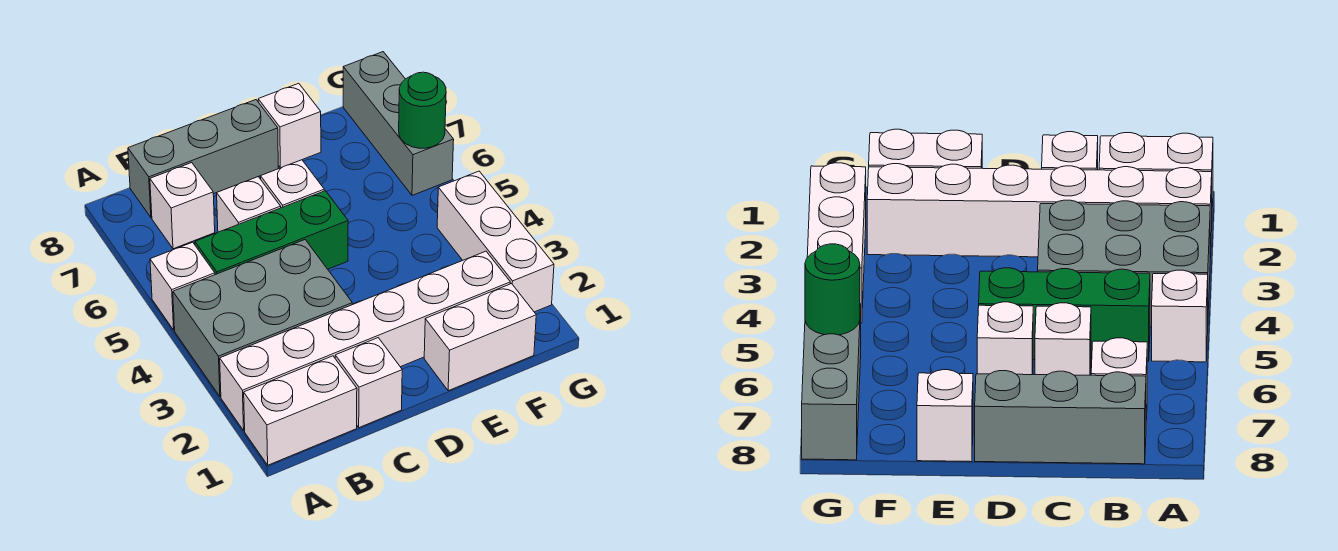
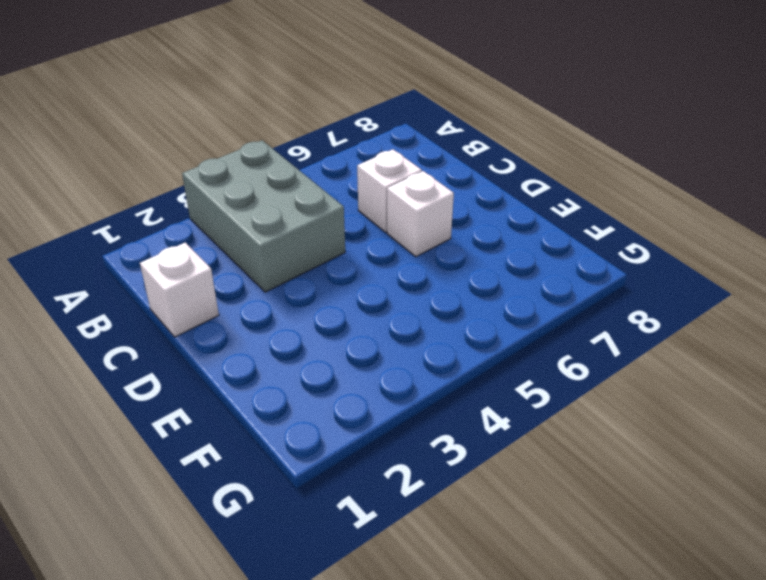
none -> white brick A1:B1 level 1
none -> white brick A2:F2 level 1
none -> white brick A5 level 1

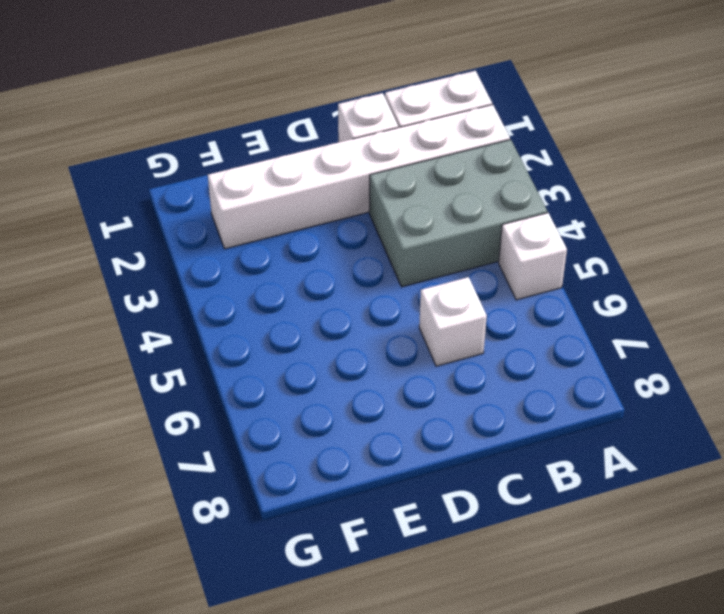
none -> green brick B5:D5 level 1
none -> white brick B7 level 1
none -> grey brick B8:D8 level 1

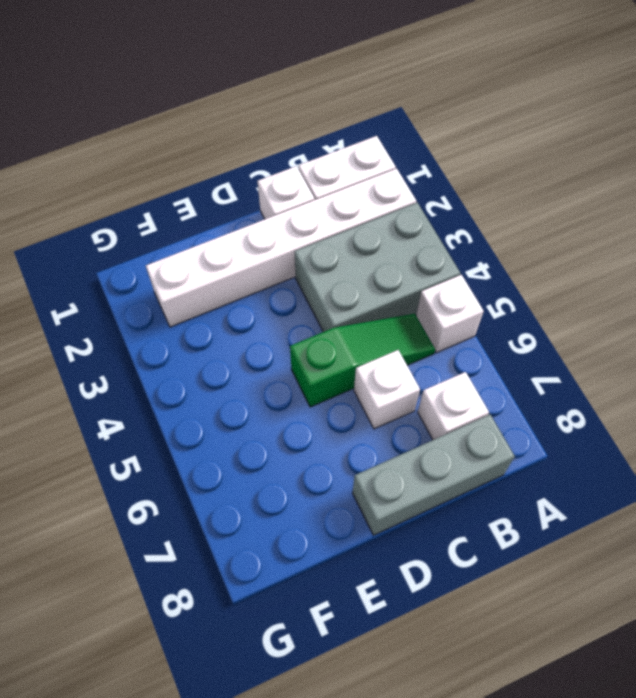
green slope B5:D5 level 1 top D -> green brick B5:D5 level 1
none -> white brick D6 level 1
none -> white brick E1:F1 level 1
none -> white brick E8 level 1

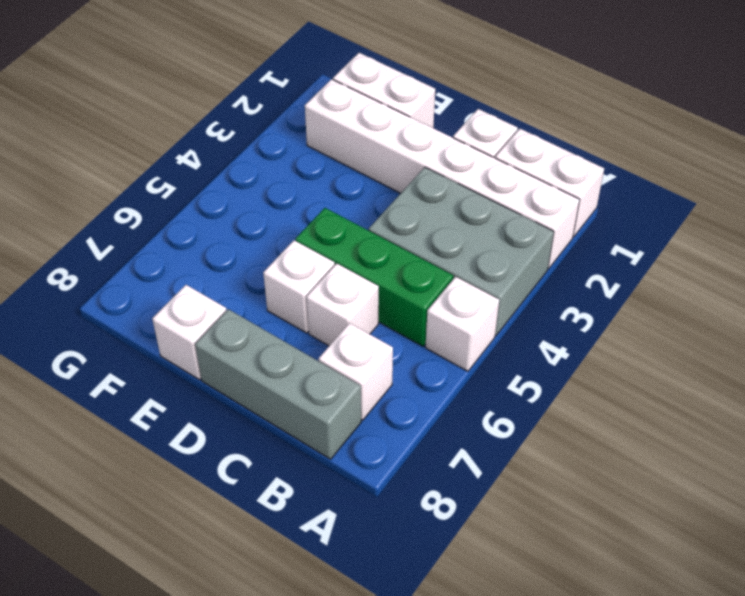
none -> white brick G2:G4 level 1
none -> grey brick G6:G8 level 1
none -> green round brick G6 level 2

